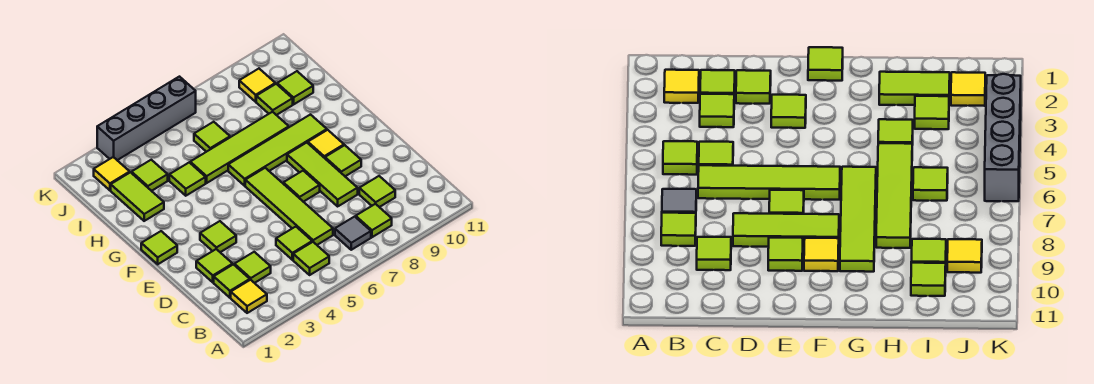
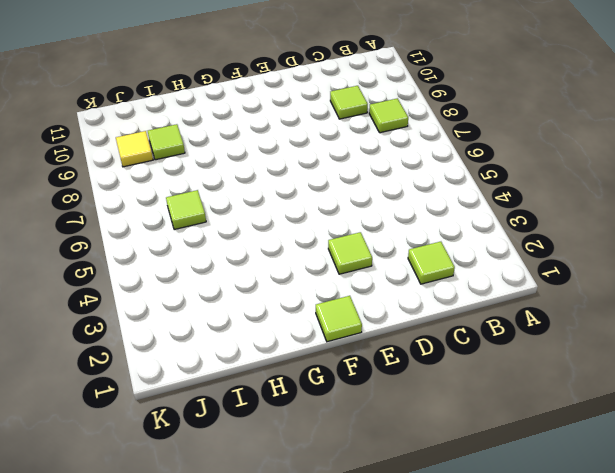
none -> yellow tile B2 level 1
none -> lime tile B5 level 1
none -> grey tile B7 level 1

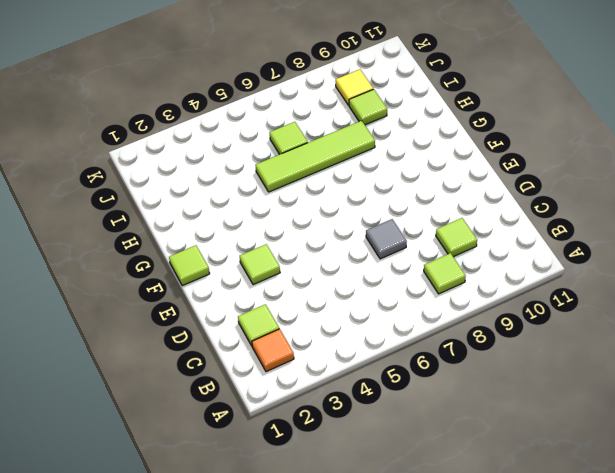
orange tile B2 level 1 -> yellow tile B2 level 1
grey tile D7 level 1 -> grey tile B7 level 1
none -> lime tile B5 level 1
none -> lime tile C3 level 1
none -> lime tile C5 level 1

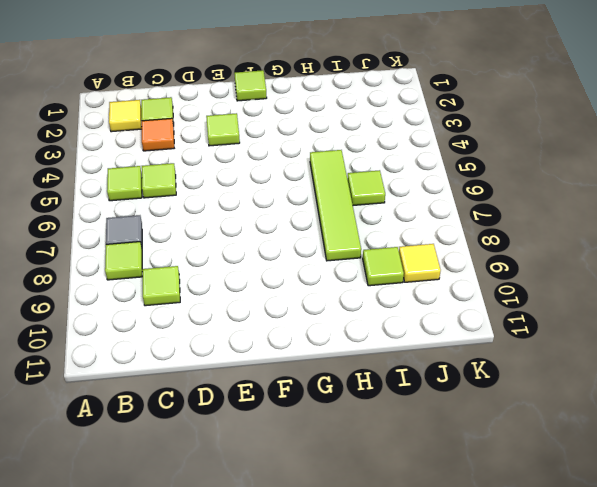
orange tile C3 level 1 -> lime tile C3 level 1
none -> lime tile C6:F6 level 1
none -> lime tile D2 level 1
none -> lime tile D8:F8 level 1

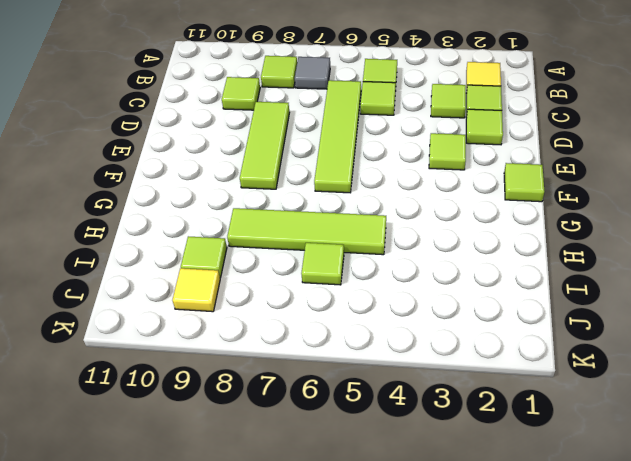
none -> lime tile E7 level 1
none -> lime tile E9 level 1
none -> yellow tile F9 level 1

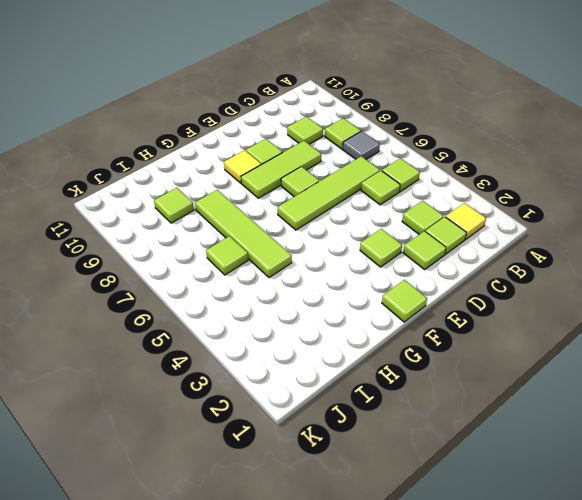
none -> lime tile G6:G9 level 1
none -> lime tile H2:I2 level 1
none -> lime tile H4 level 1

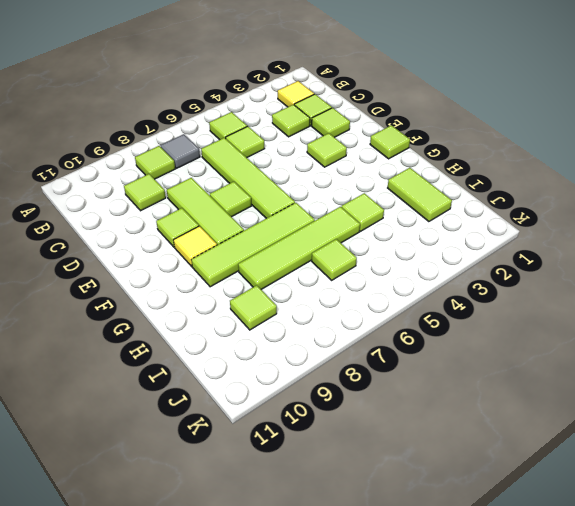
none -> lime tile I3 level 1
none -> lime tile I10 level 1
none -> yellow tile J2 level 1

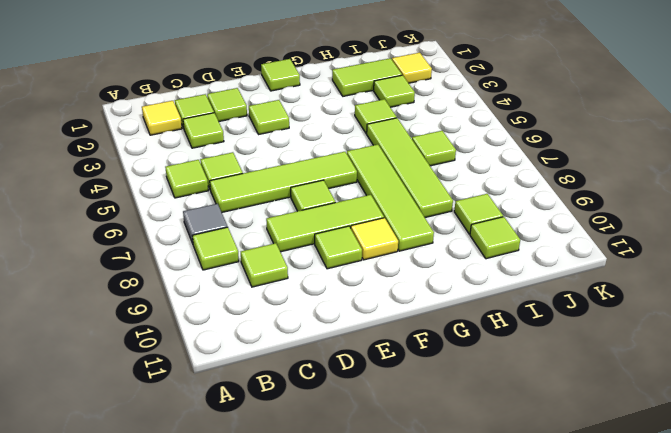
none -> yellow tile J9 level 1
none -> grey brick K3:K6 level 1

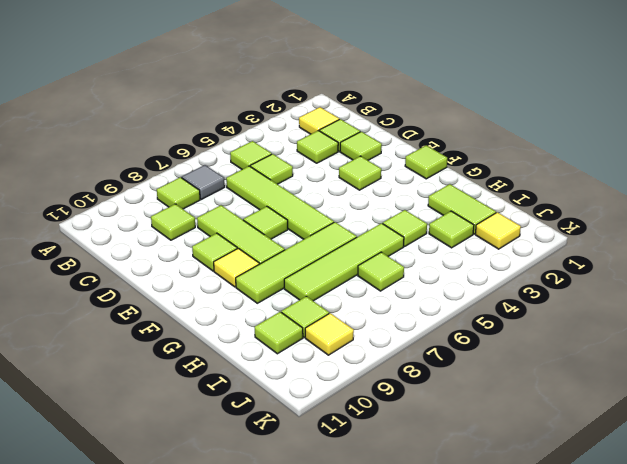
none -> grey brick K3:K6 level 1

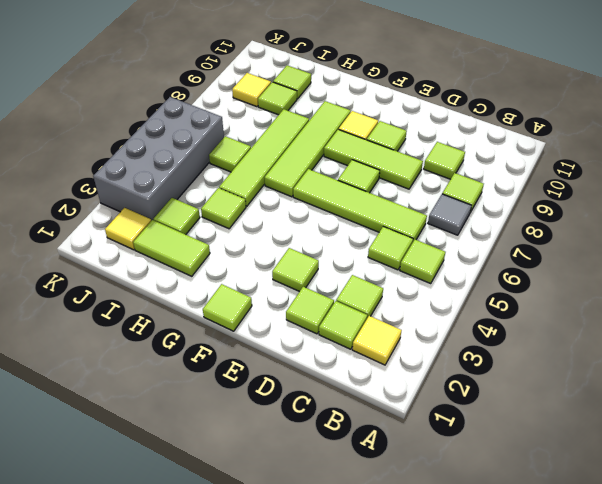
grey brick J3:K6 level 1 -> grey brick K3:K6 level 1

